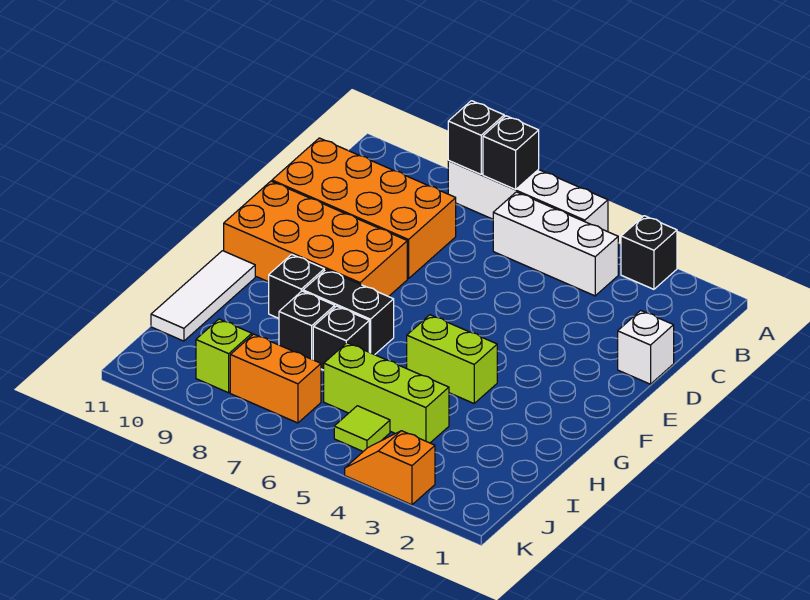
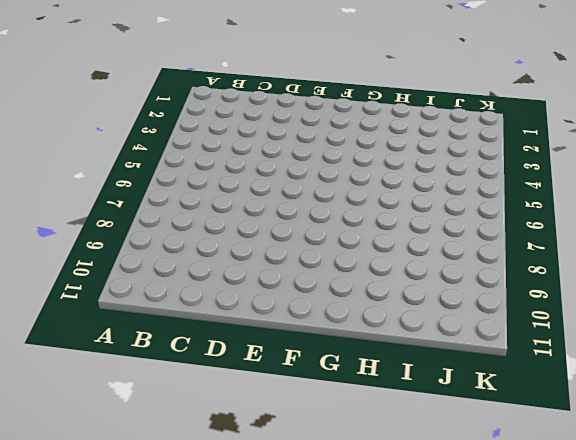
none -> black brick A3 level 1
none -> white brick A5:A8 level 1
none -> white brick B4:B6 level 1

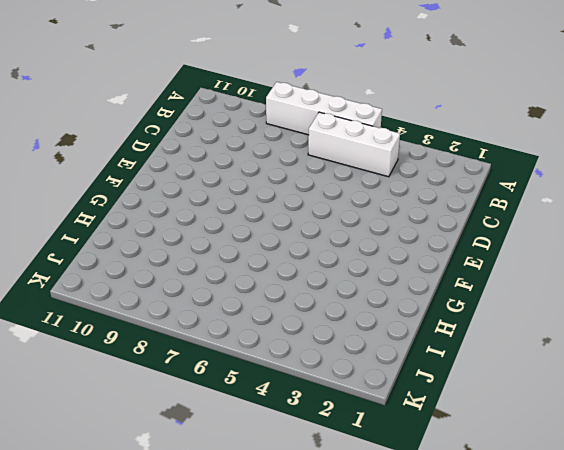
none -> black brick A3 level 1
none -> orange brick C8:D11 level 1
none -> white brick D1 level 1

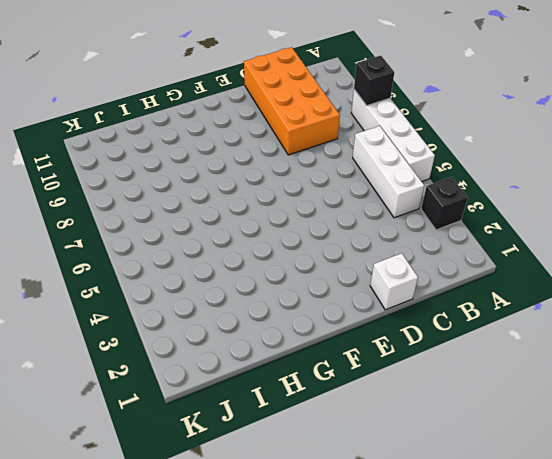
none -> orange brick E8:F11 level 1
none -> lime brick G4:G5 level 1
none -> black brick G7:G8 level 1

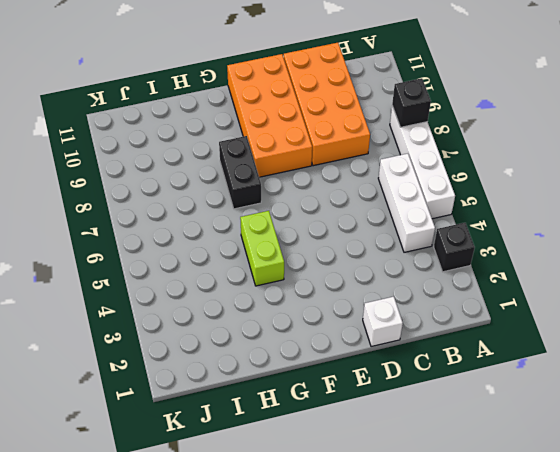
none -> black brick G9 level 1
none -> white tile G11:I11 level 1
none -> black brick H7 level 1

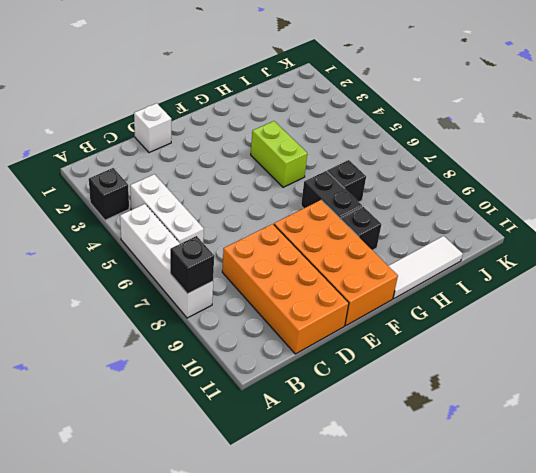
none -> black brick H8 level 1
none -> lime brick I4:I6 level 1
none -> lime tile J5 level 1

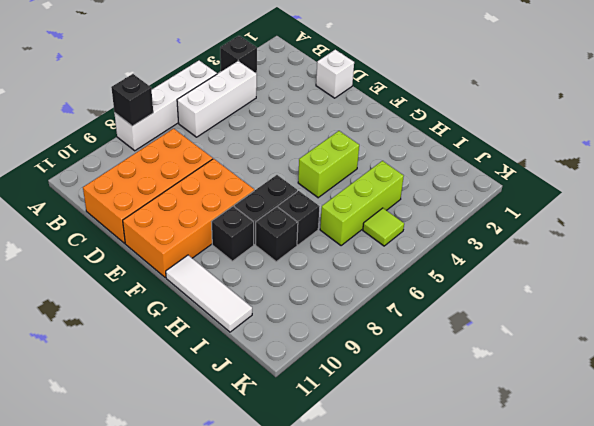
none -> orange brick J7:J8 level 1
none -> lime brick J9 level 1
none -> orange slope K3:K4 level 1 top 3

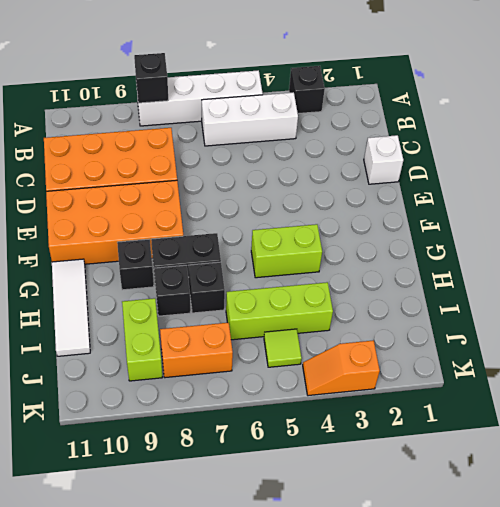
lime brick I9:J9 level 1 -> lime brick J9 level 1
none -> black brick A7 level 2

